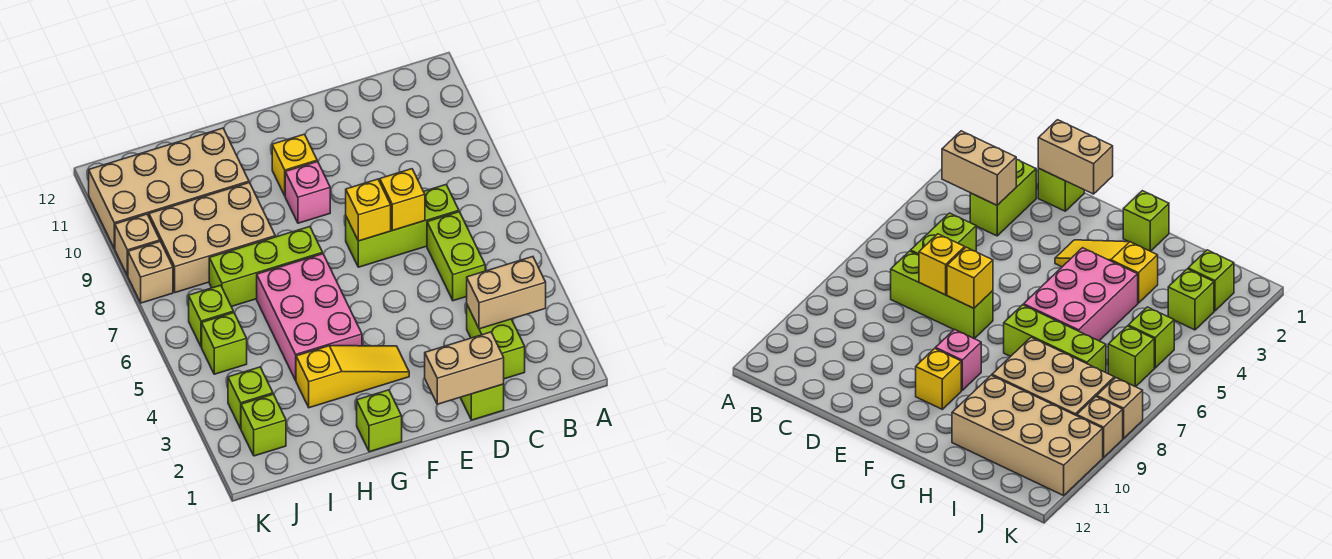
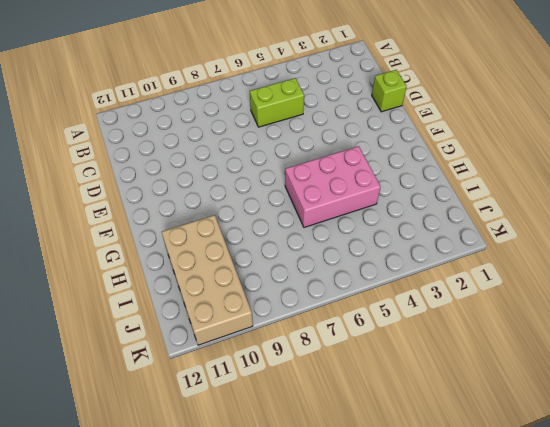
none -> lime brick C2:C3 level 1
none -> lime brick C7:E7 level 1
none -> yellow slope F3:H3 level 1 top H

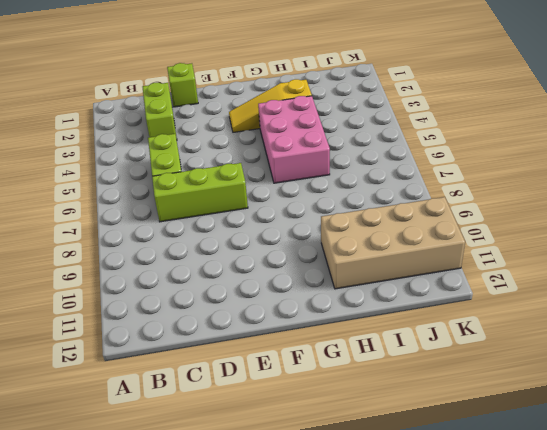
none -> pink brick F9 level 1
none -> yellow brick F10 level 1
none -> lime brick G1 level 1

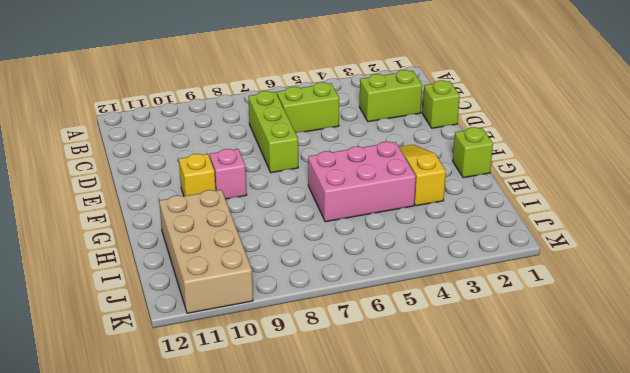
none -> lime brick G7:I7 level 1
none -> tan brick H8:J9 level 1
none -> lime brick J2 level 1

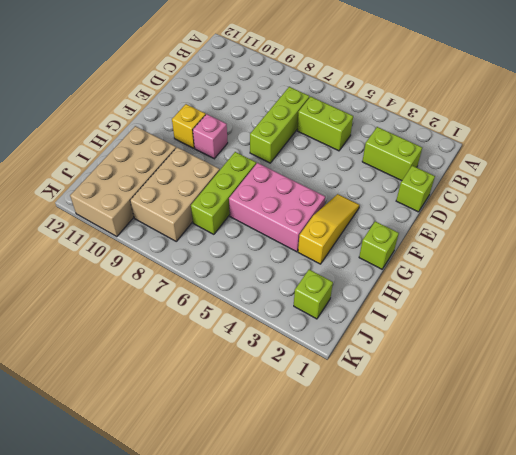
none -> lime brick J3 level 1
none -> lime brick J5 level 1
none -> lime brick J6 level 1

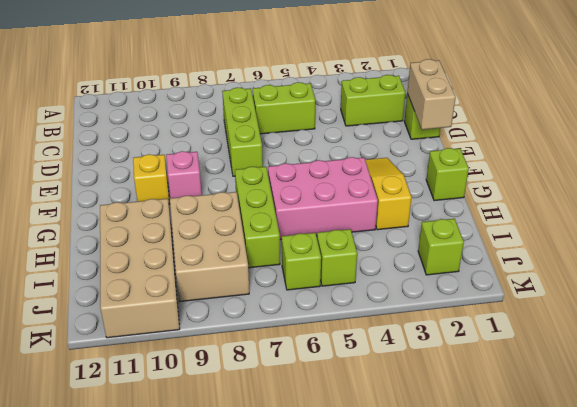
none -> lime brick J3 level 1
none -> tan brick K8 level 1
none -> tan brick K9 level 1

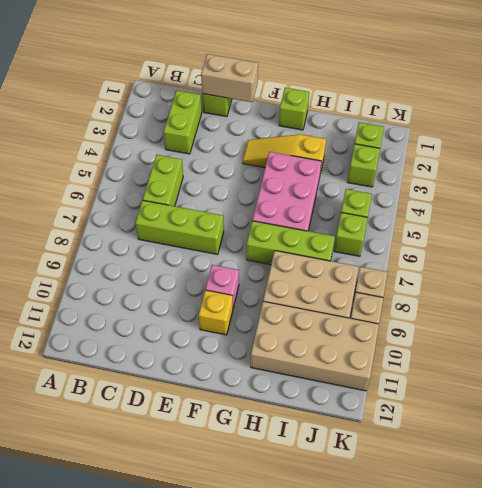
none -> tan brick B3:C3 level 2
none -> yellow brick D7 level 2
none -> yellow brick E7 level 2

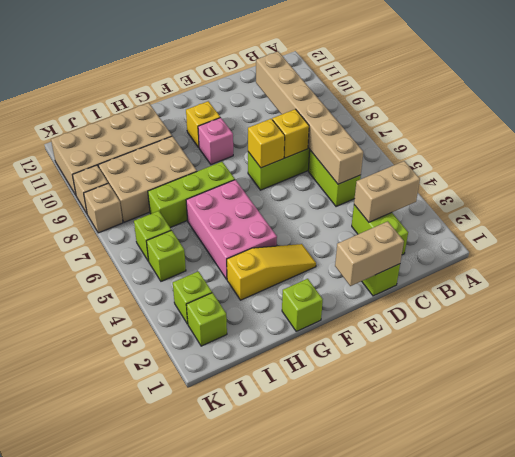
tan brick C5:C10 level 2 -> none

